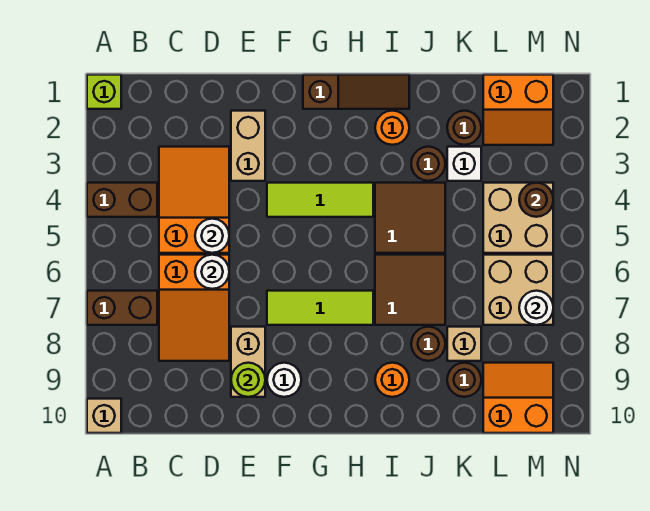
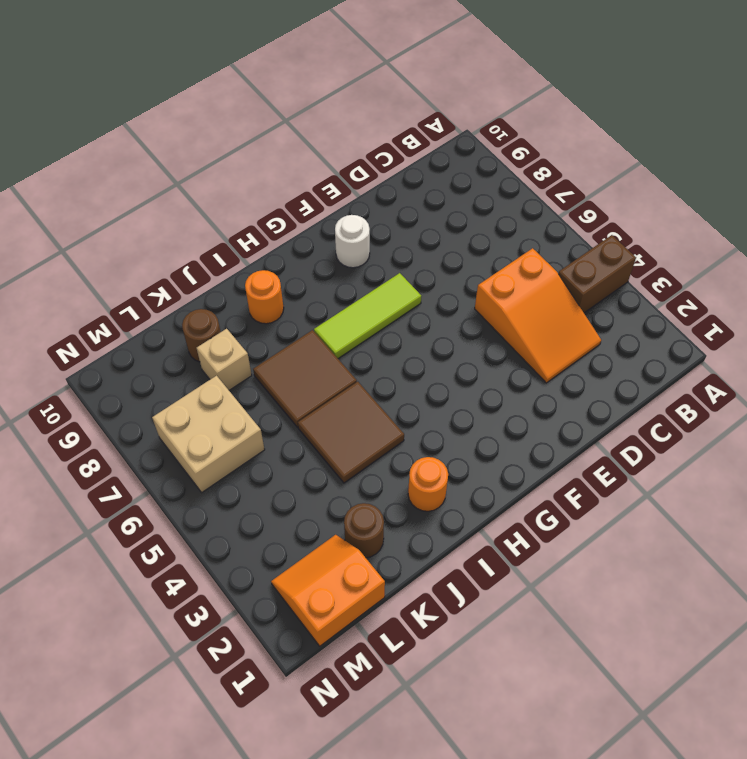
none -> lime brick A1 level 1
none -> brown brick A7:B7 level 1
none -> tan brick A10 level 1
none -> orange slope C6:D8 level 1 top 6

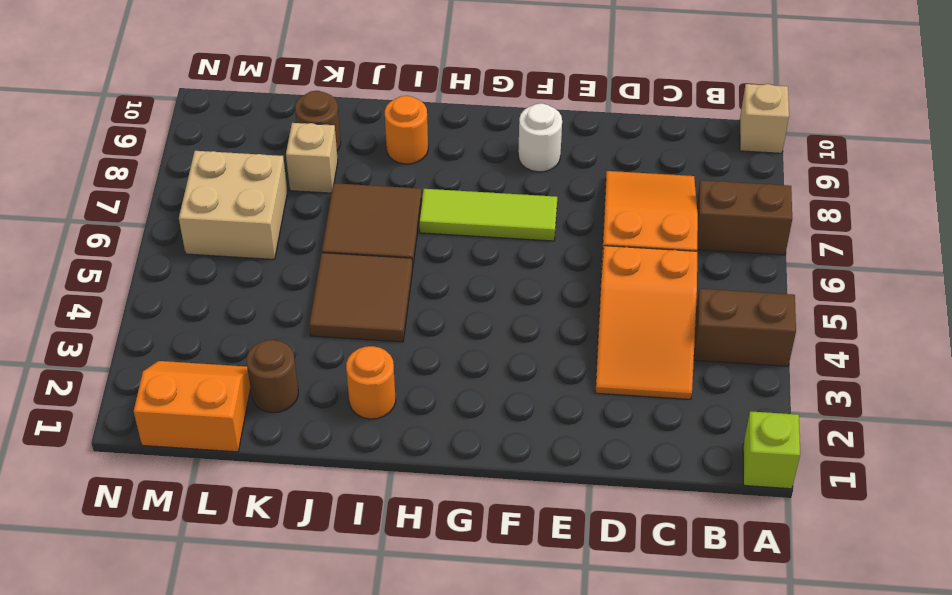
none -> tan brick E2:E3 level 1
none -> tan brick E8:E9 level 1
none -> lime tile F4:H4 level 1
none -> brown slope G1:I1 level 1 top G

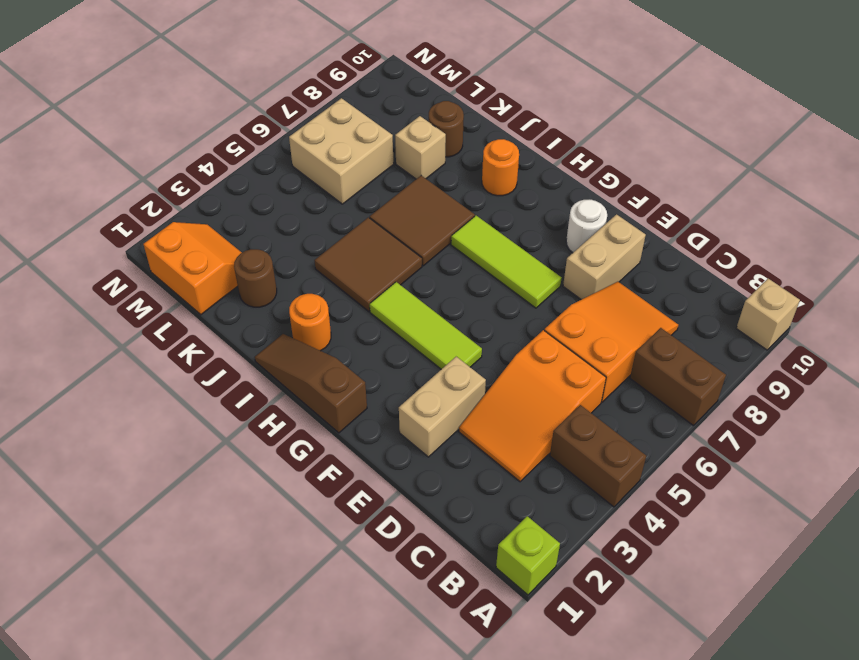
none -> brown round brick J3 level 1
none -> brown round brick J8 level 1
none -> white brick K3 level 1
none -> tan brick L4:M5 level 1

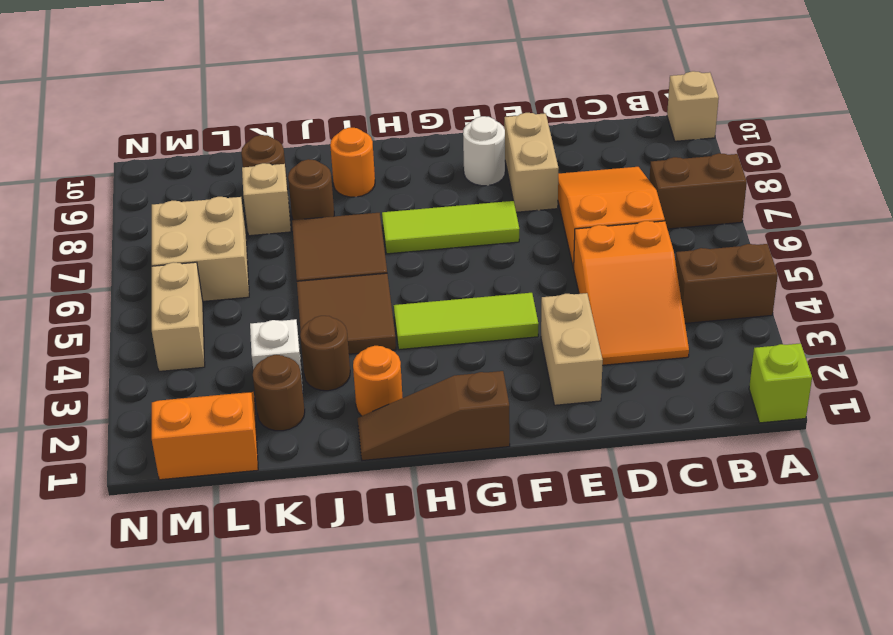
tan brick M4:M5 level 1 -> tan brick L4:M5 level 1
none -> orange slope L9:M10 level 1 top 10
none -> white round brick D5 level 2
none -> white round brick D6 level 2
none -> lime round brick E9 level 2

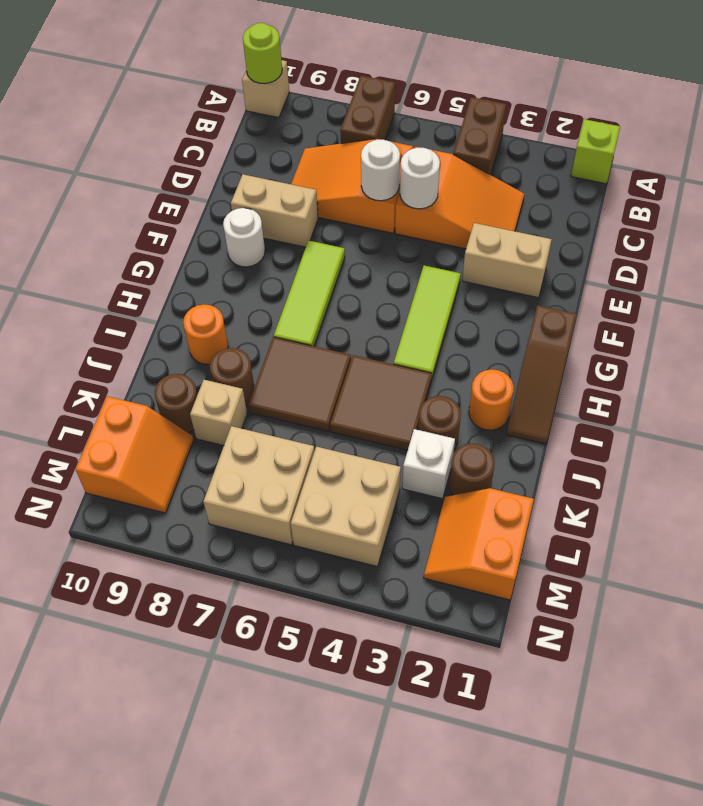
lime round brick A10 level 2 -> lime round brick E9 level 2
none -> brown round brick M4 level 2
none -> white round brick M7 level 2

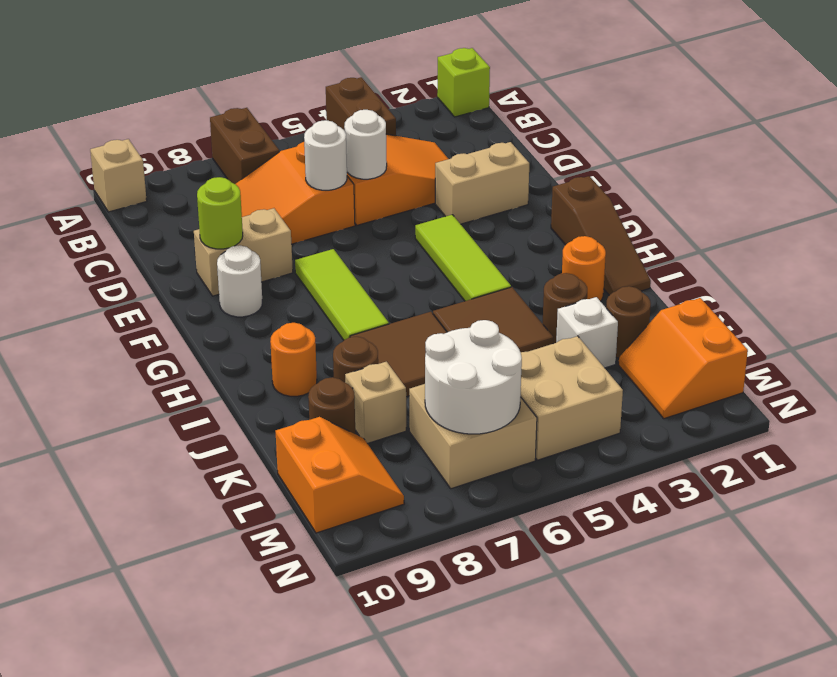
white round brick L6:M7 level 2 -> white round brick M7 level 2
none -> brown round brick M4 level 2

